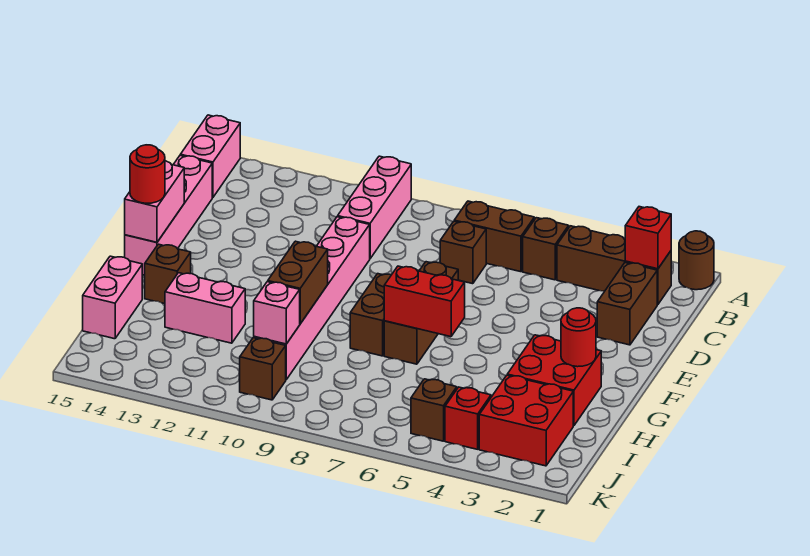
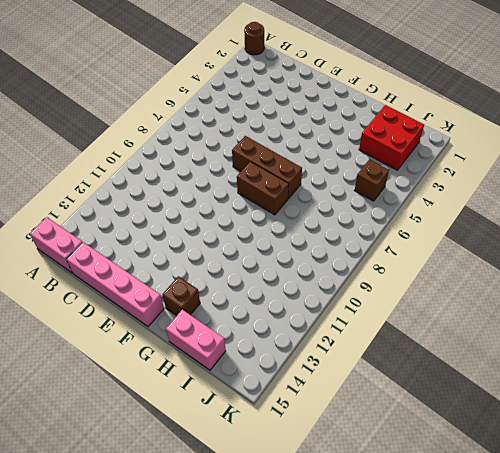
none -> pink brick A10:C10 level 1
none -> brown brick B2:B4 level 1
none -> brown brick B5 level 1

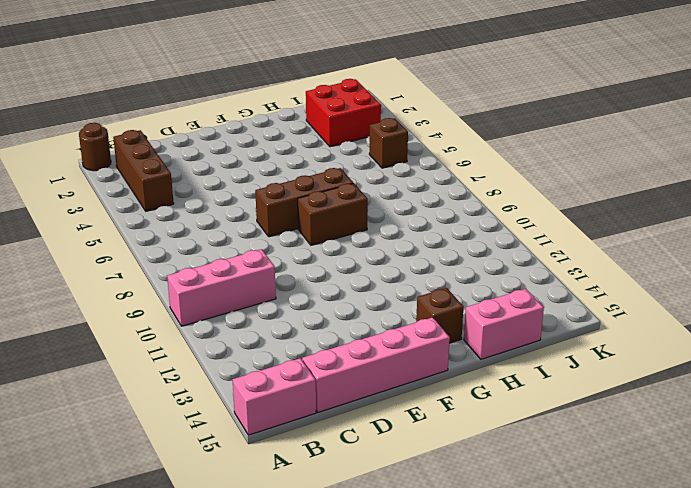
none -> brown brick B5 level 1
none -> brown brick B6:B7 level 1
none -> brown brick C2:D2 level 1

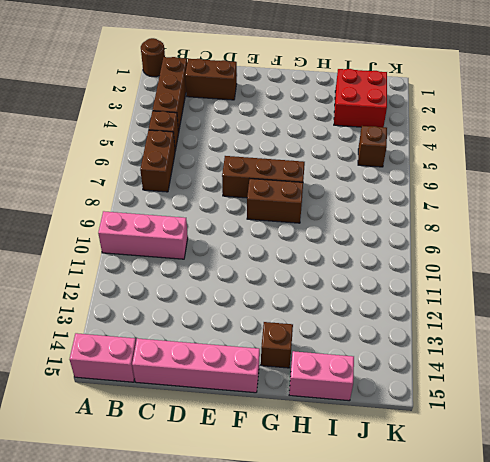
none -> brown brick C7 level 1
none -> pink brick D10:I10 level 1
none -> red brick G2:H3 level 1

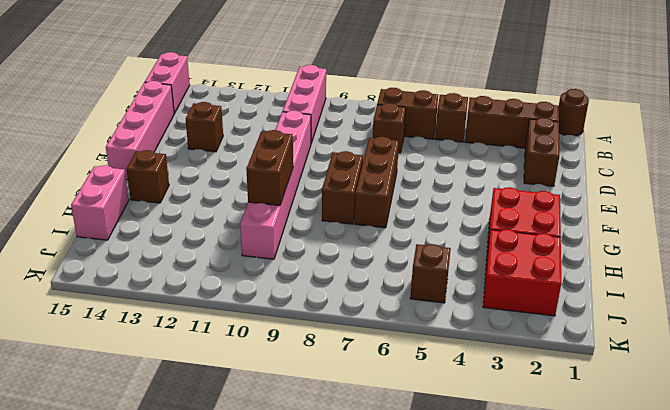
brown brick D13 level 1 -> brown brick J10 level 1
none -> pink brick H12:H13 level 1
none -> red brick J4 level 1
none -> red brick B2 level 2

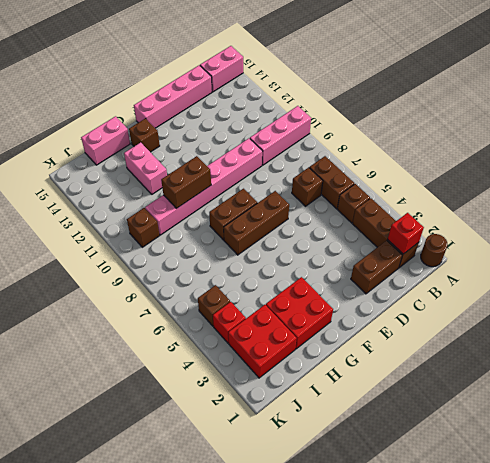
none -> pink brick E15:F15 level 2
none -> red round brick G2 level 2
none -> red brick G6:G7 level 2

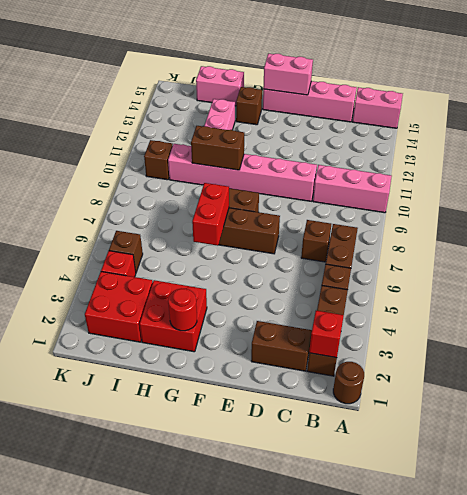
none -> pink brick I10 level 2
none -> red round brick F15 level 3

